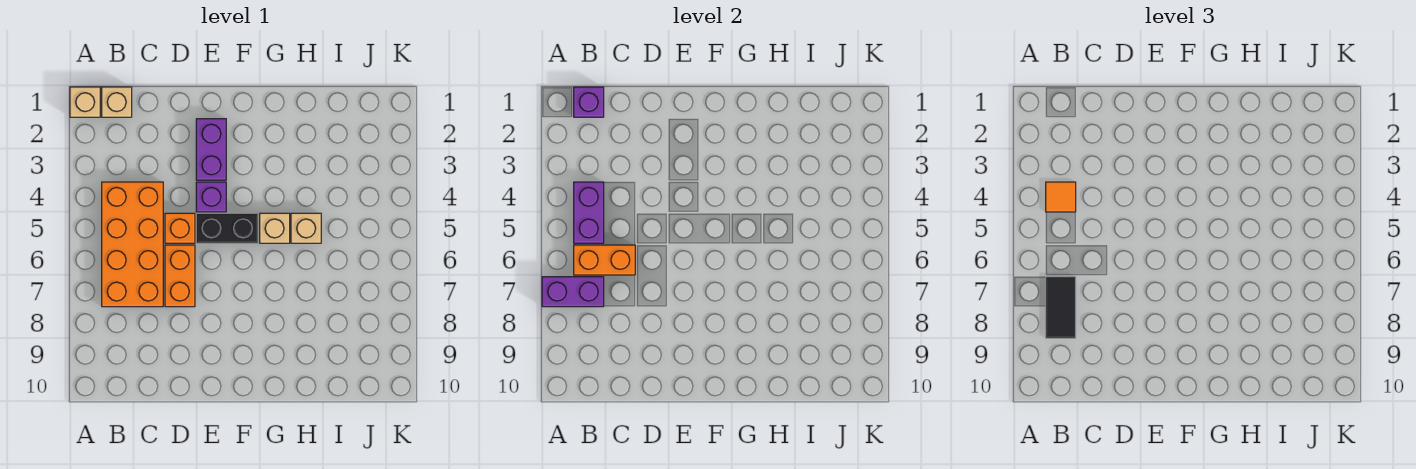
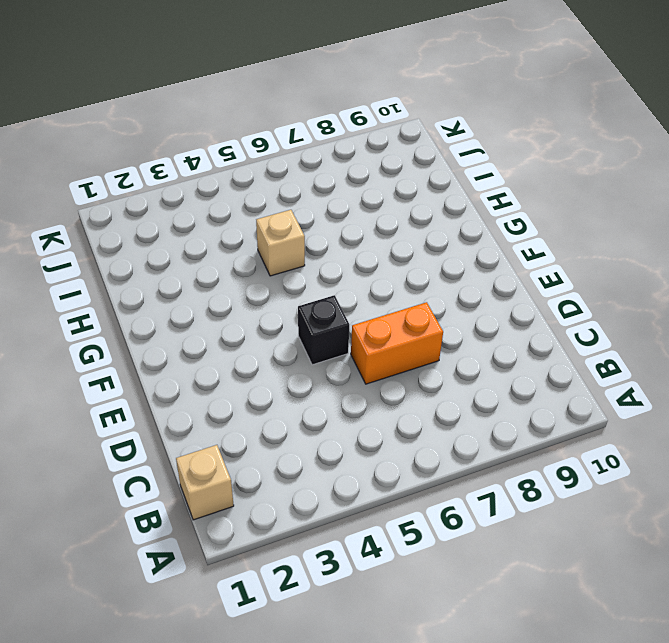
black brick E5 level 1 -> black brick E5:F5 level 1
none -> tan brick A1 level 1
none -> orange brick B4:C7 level 1
none -> orange brick D5 level 1

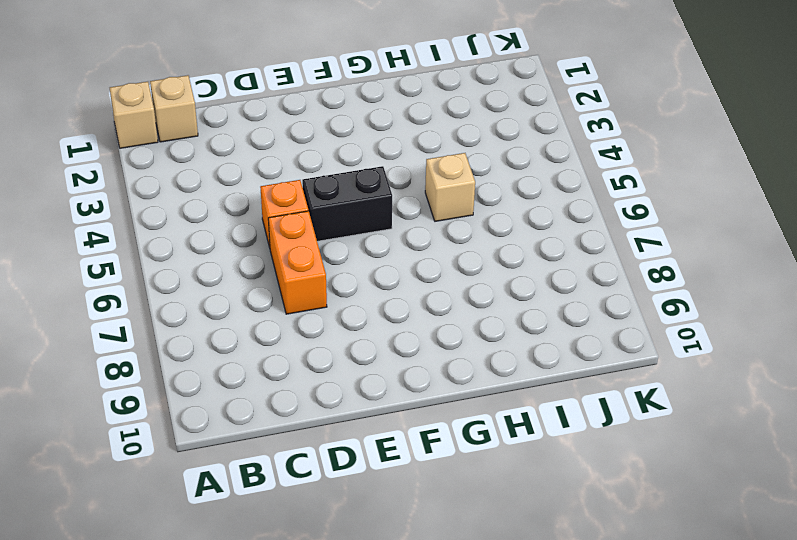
none -> orange brick B4:C7 level 1
none -> purple brick E2:E3 level 1
none -> purple brick E4 level 1

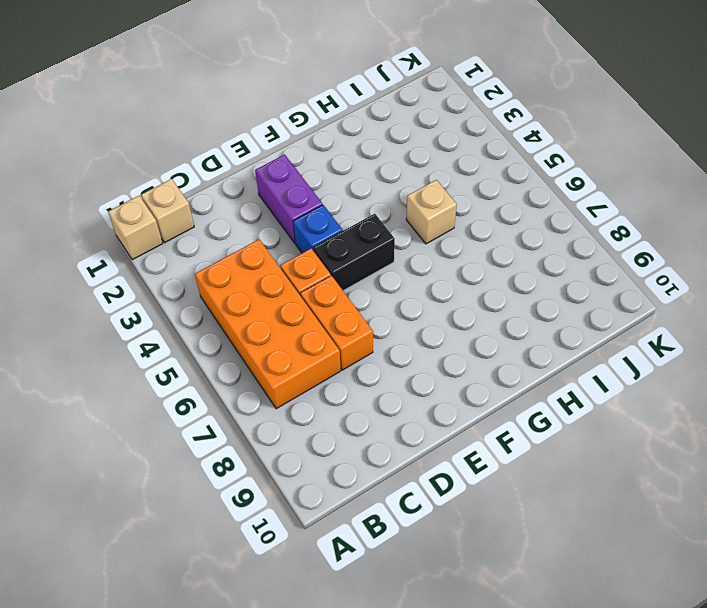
blue brick E4 level 1 -> purple brick E4 level 1
none -> tan brick G5 level 1
none -> purple brick A7:B7 level 2
none -> purple brick B1 level 2

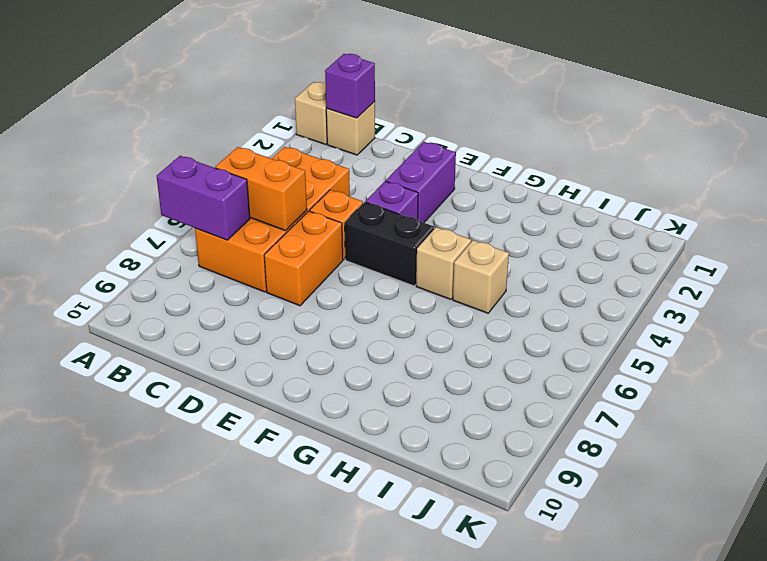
none -> purple brick B4:B5 level 2
none -> orange tile B4 level 3
none -> black tile B7:B8 level 3

